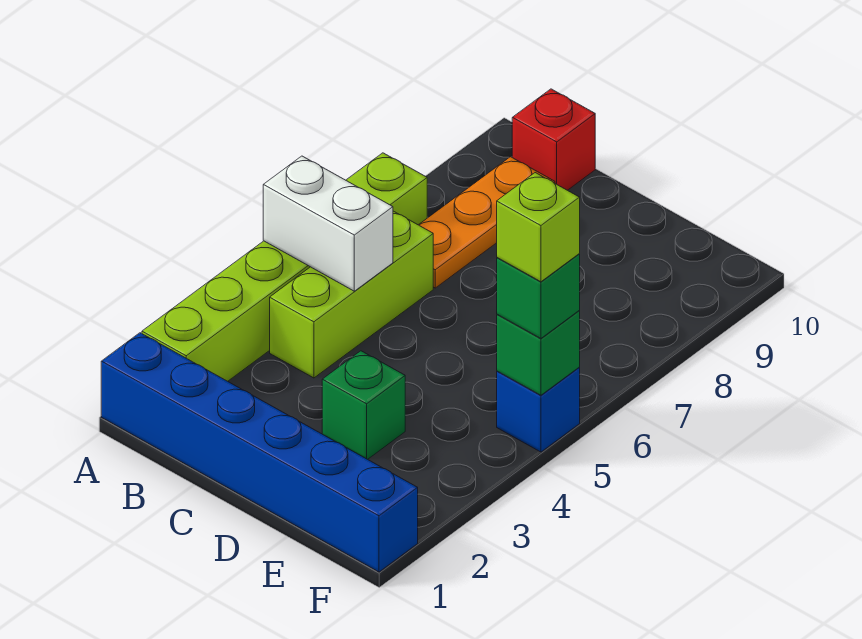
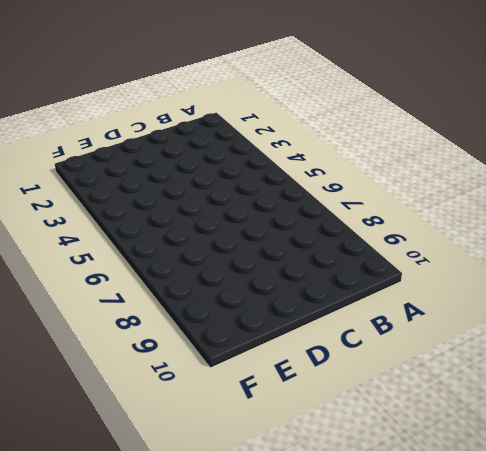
none -> blue brick A1:F1 level 1
none -> lime brick A2:A7 level 1

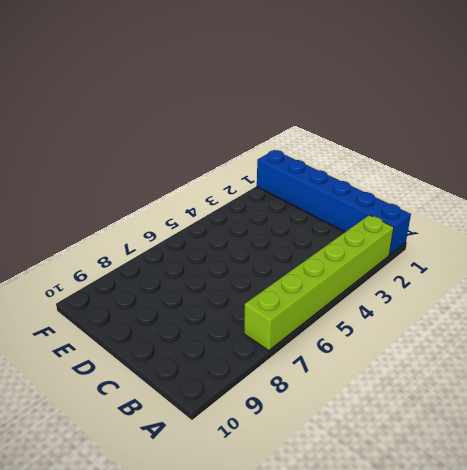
none -> lime brick B4:B6 level 1
none -> orange plate B7:B9 level 1

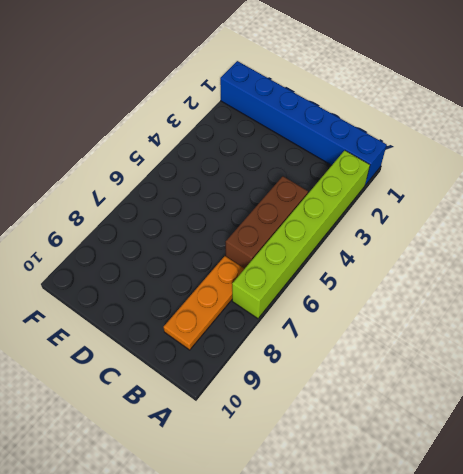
brown brick B4:B6 level 1 -> lime brick B4:B6 level 1
none -> red brick B10 level 1
none -> green brick D3 level 1

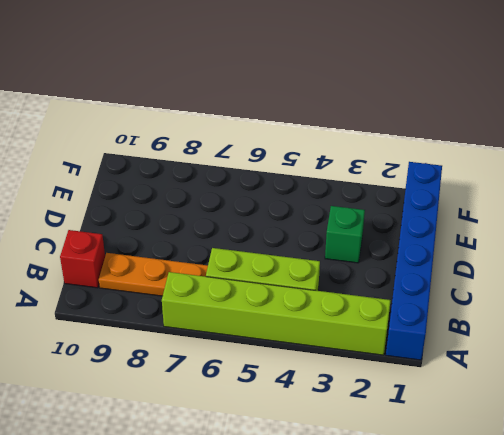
none -> blue brick F5 level 1
none -> white brick A5:B5 level 2

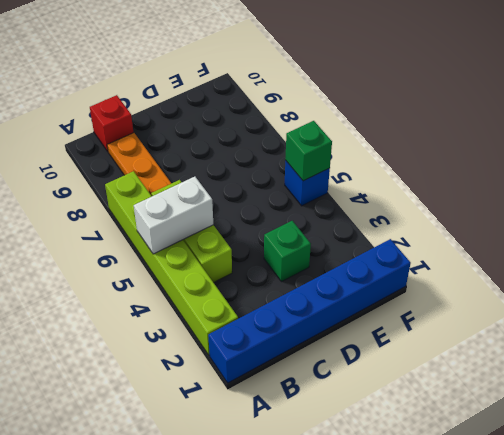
none -> green brick F5 level 3
none -> lime brick F5 level 4

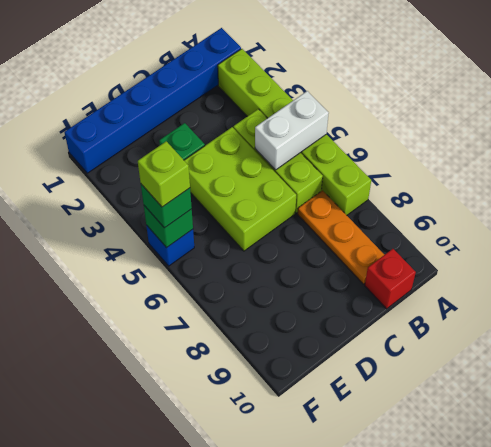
lime brick C4:D6 level 1 -> none

